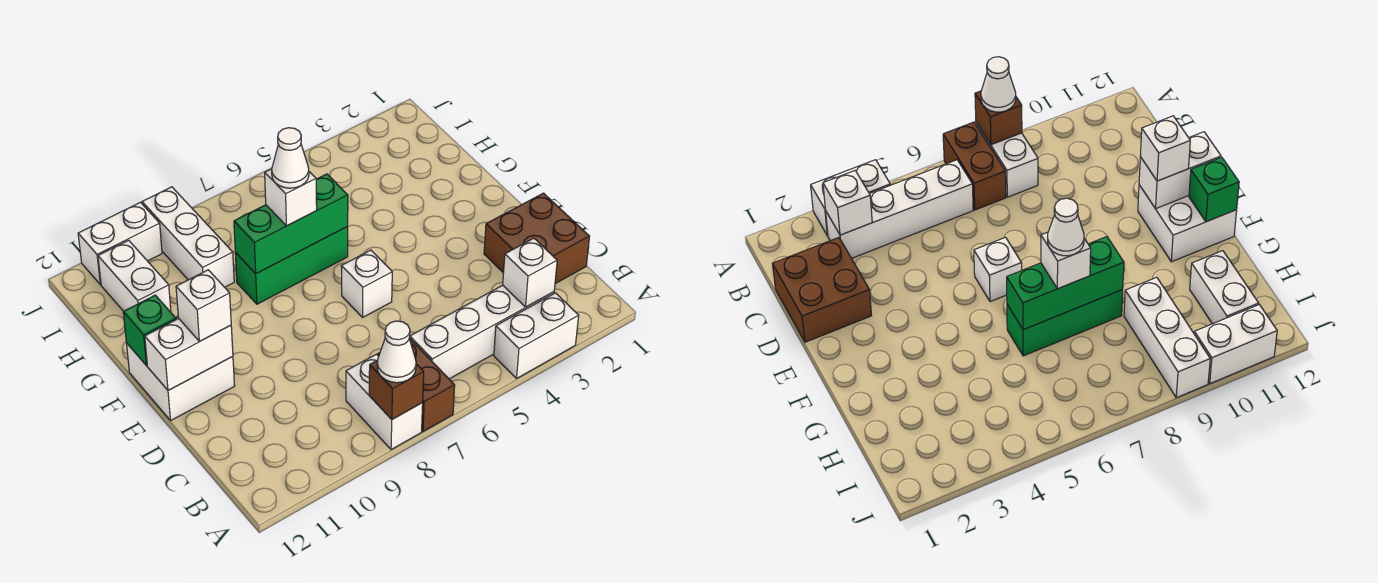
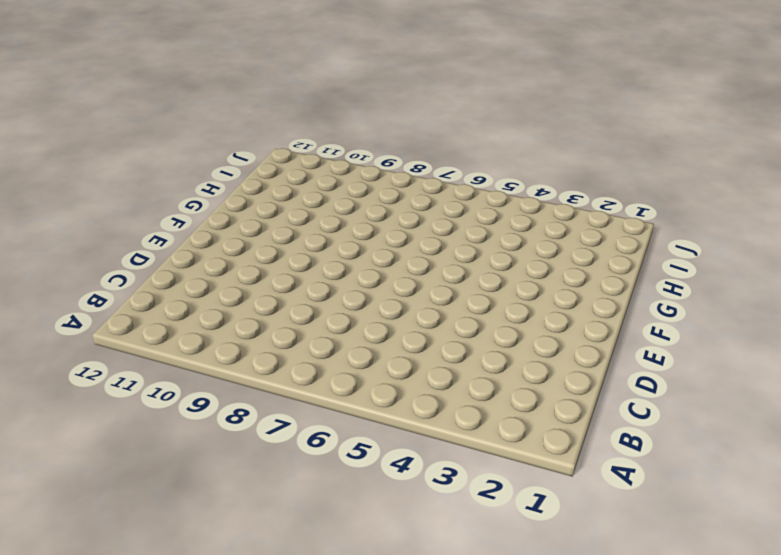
none -> white brick A3:A4 level 1
none -> brown brick A7:B7 level 1
none -> white brick A8:B8 level 1

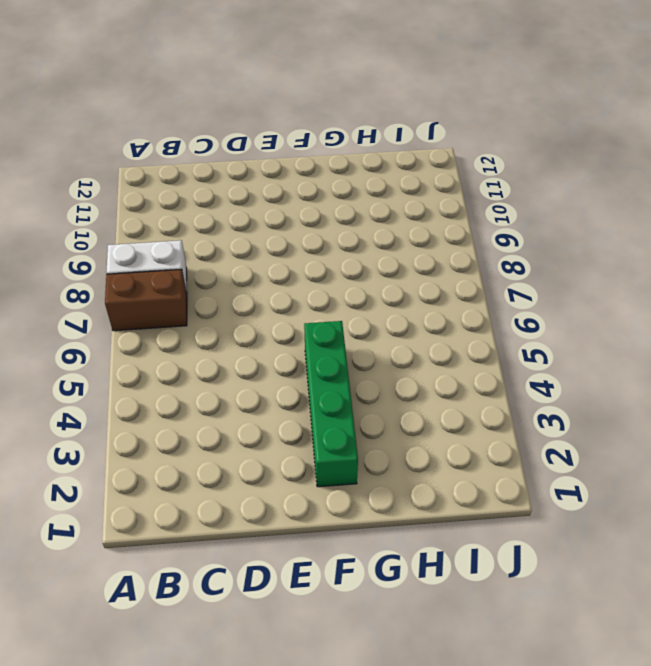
green brick F2:F5 level 1 -> none
none -> white brick A3:A4 level 1
none -> white brick B3:B6 level 1
none -> brown brick C1:D2 level 1

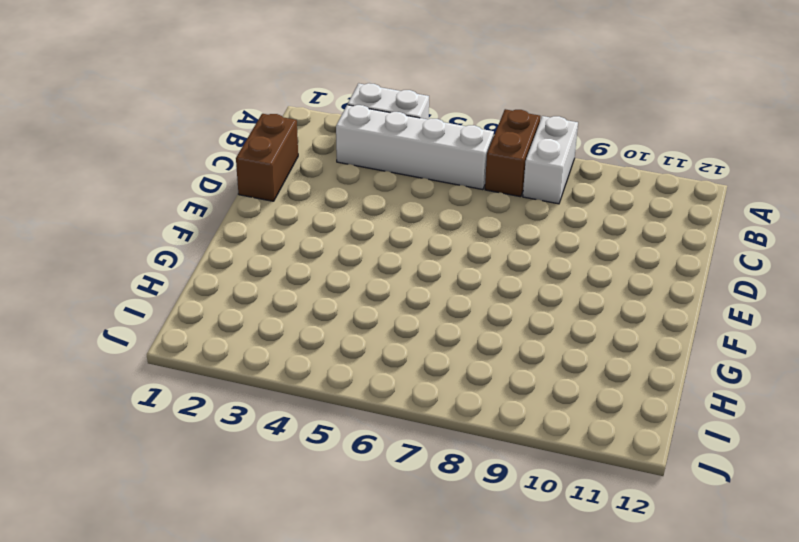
brown brick C1:D1 level 1 -> brown brick C1:D2 level 1
none -> white brick E6 level 1
none -> white brick E11:F12 level 1
none -> green brick G6:G8 level 1

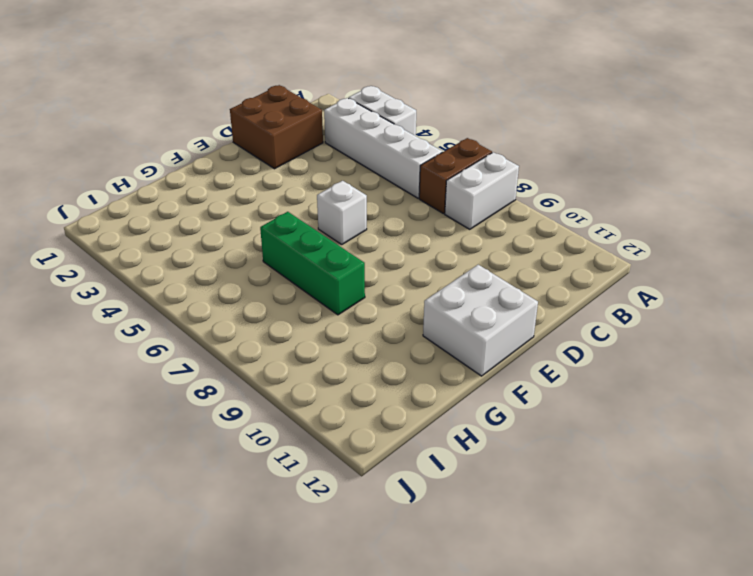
none -> white brick H9:J9 level 1
none -> white brick H11:I11 level 1
none -> white brick J10:J11 level 1

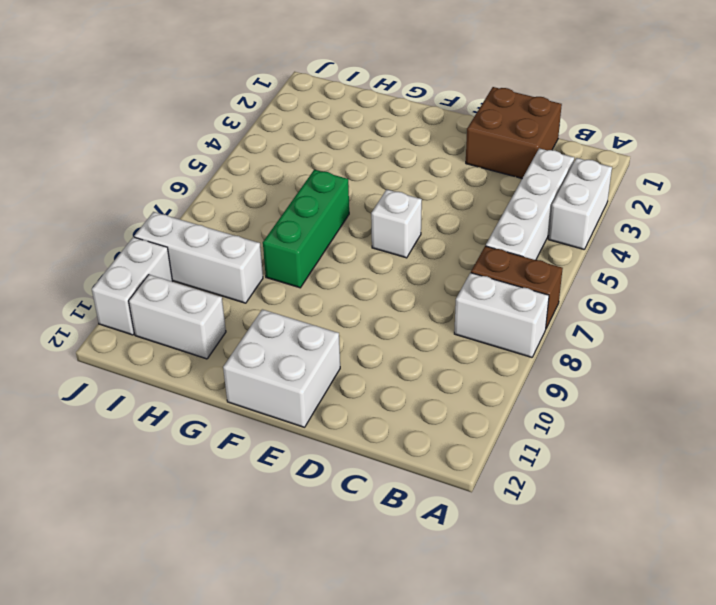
none -> brown brick A8 level 2
none -> white brick B3 level 2
none -> white brick E11:E12 level 2

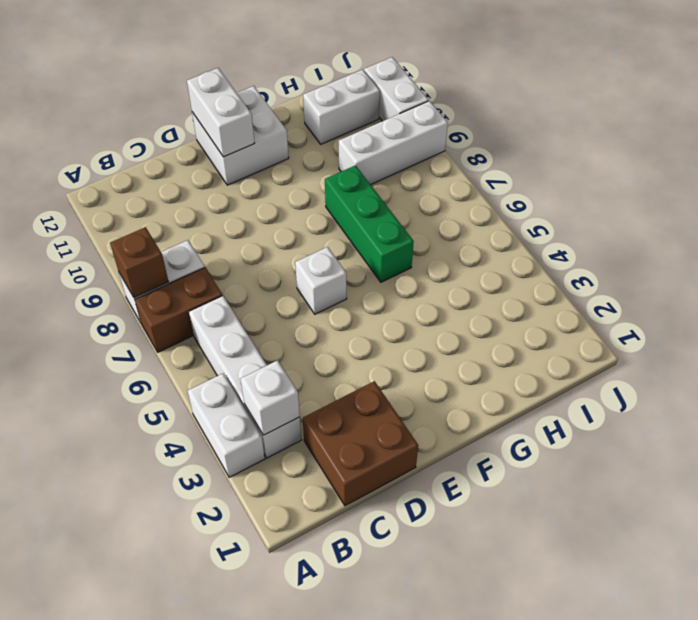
none -> green brick F12 level 2
none -> green brick G6:G8 level 2
none -> white cone A8 level 3

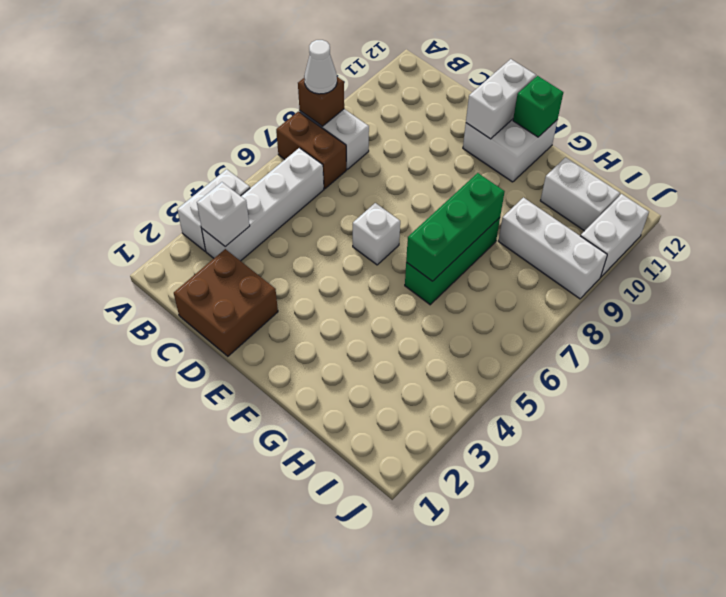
none -> white brick E11 level 3
none -> white brick G7 level 3
none -> white cone G7 level 4

